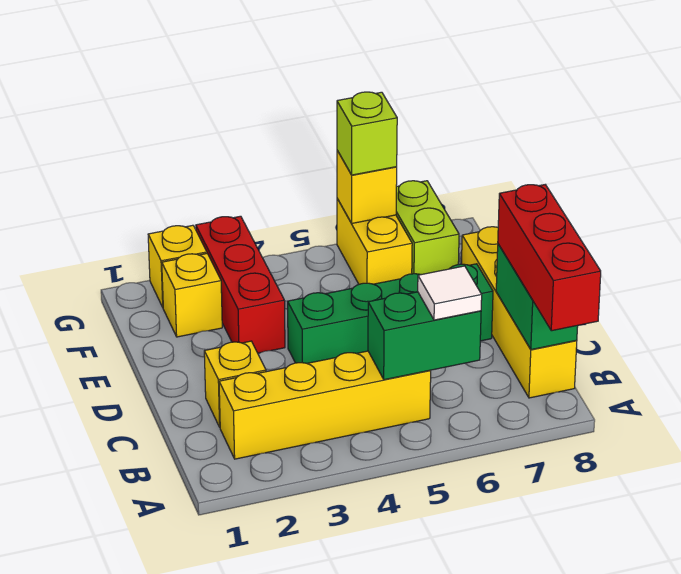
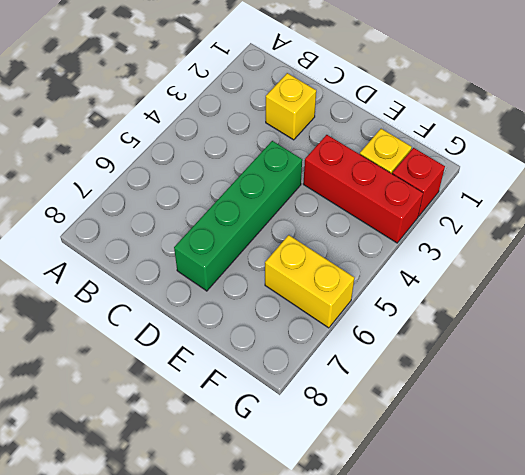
red brick G2 level 1 -> yellow brick G2 level 1
none -> yellow brick B2:B5 level 1
none -> yellow brick B8:E8 level 1
none -> lime brick F7:G7 level 1

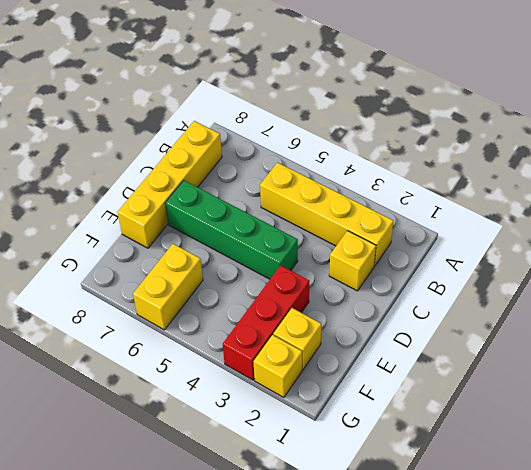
none -> lime brick F7:G7 level 1
none -> green brick B5:B6 level 2
none -> green brick B8:C8 level 2

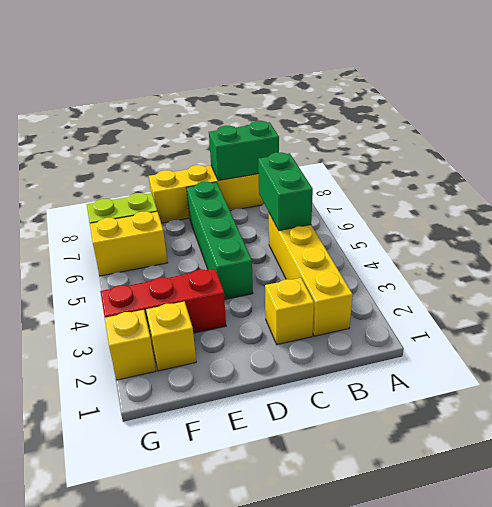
none -> yellow brick G6 level 2
none -> red brick A8:C8 level 3
none -> white tile B6 level 3

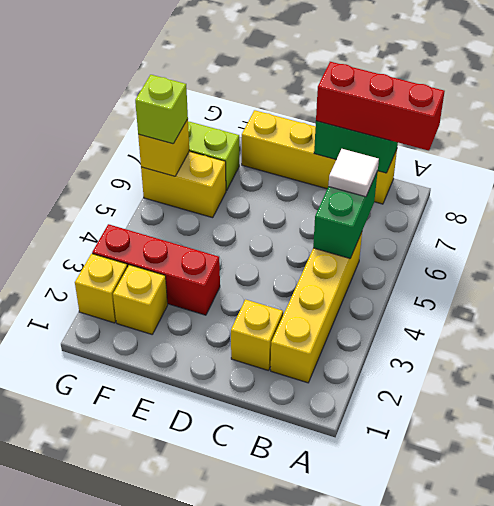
none -> green brick D4:D7 level 1

